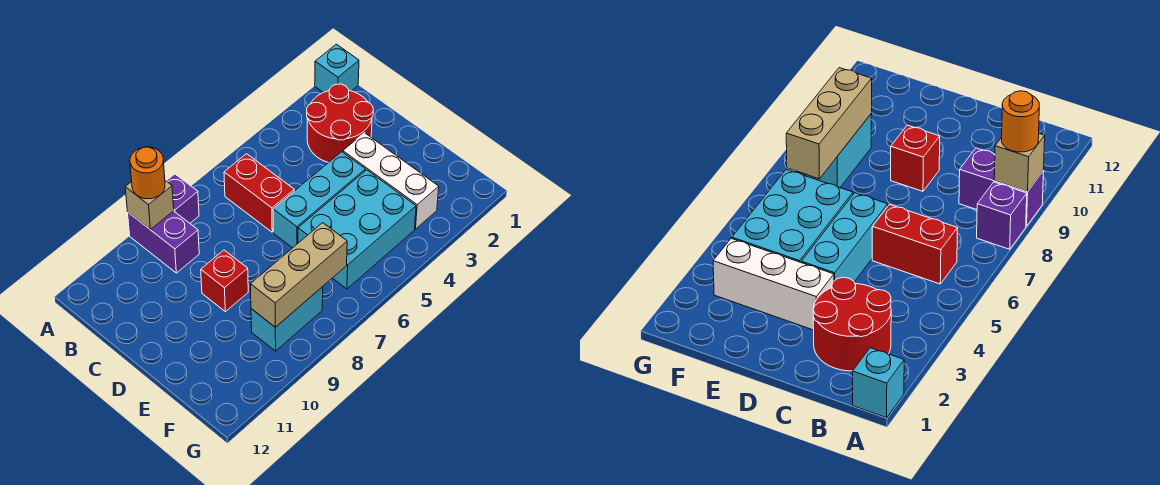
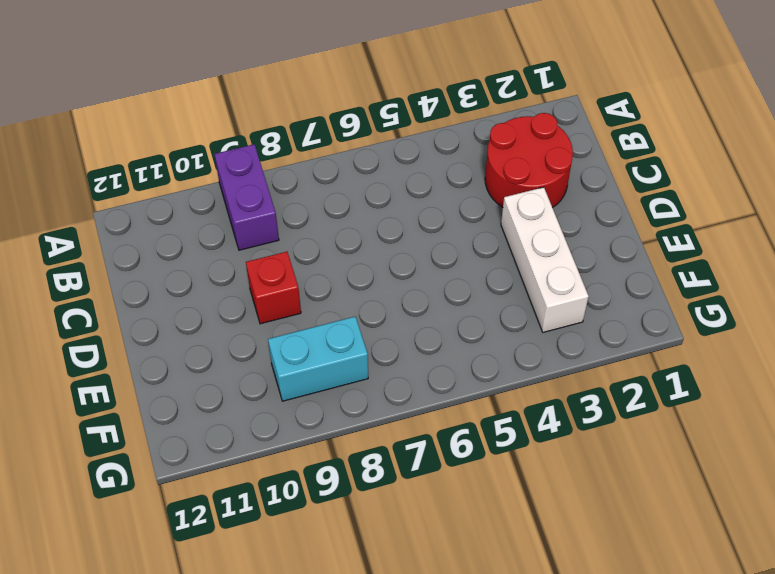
none -> cyan brick A1 level 1
none -> purple brick A8 level 1
none -> red brick B6:C6 level 1

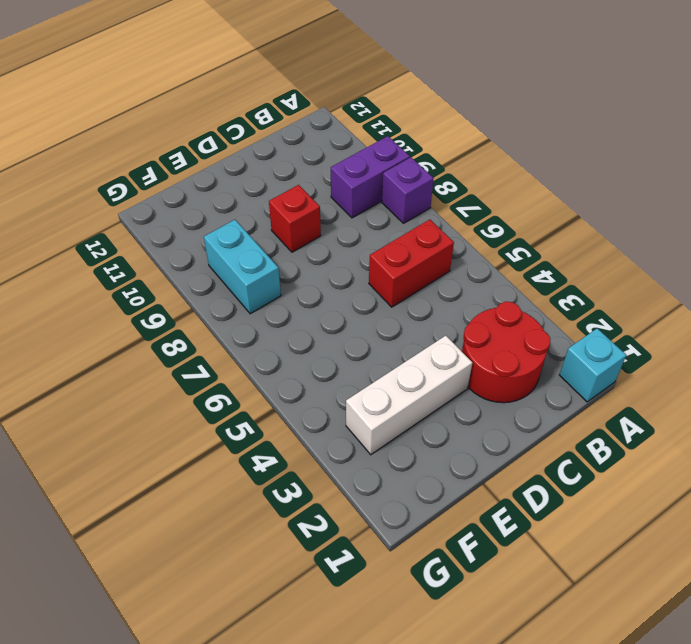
none -> cyan brick D4:D6 level 1
none -> cyan brick E4:F6 level 1
none -> tan brick A9 level 2

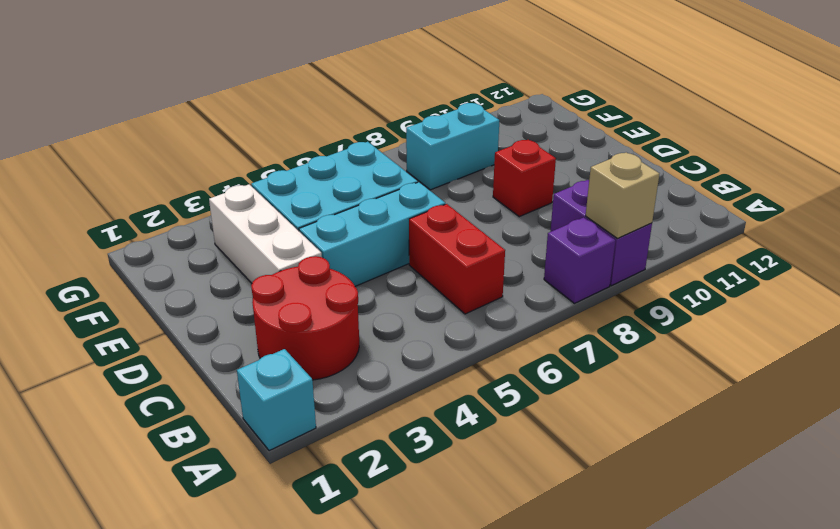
none -> tan brick F7:F9 level 2
none -> orange round brick A9 level 3

